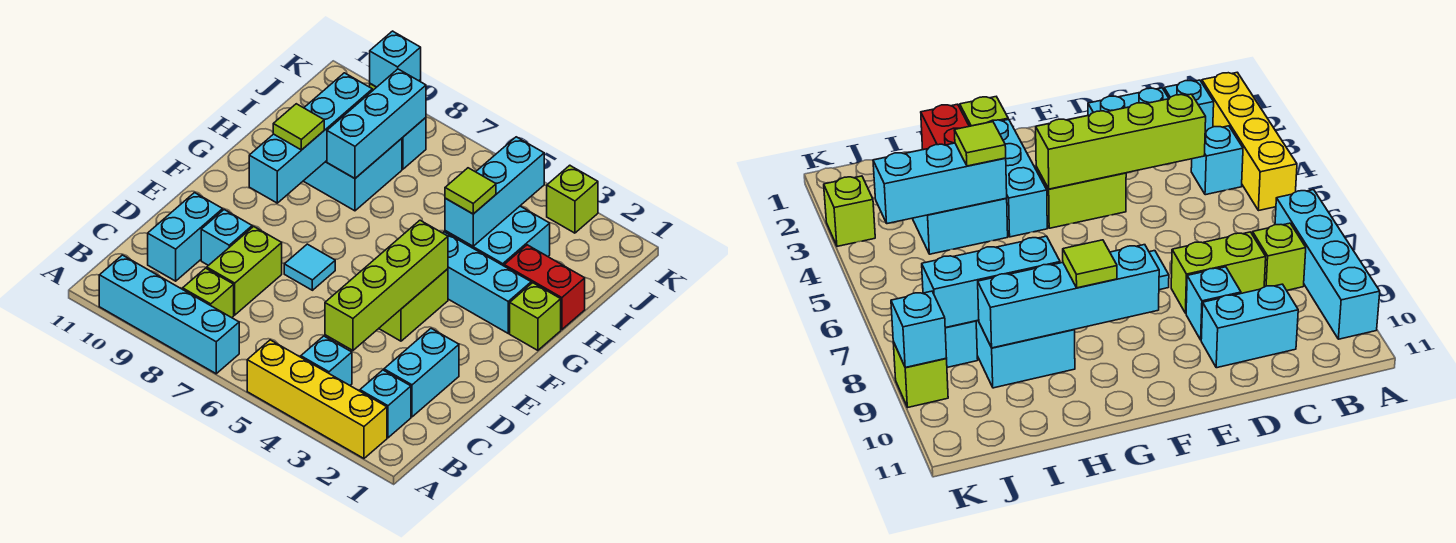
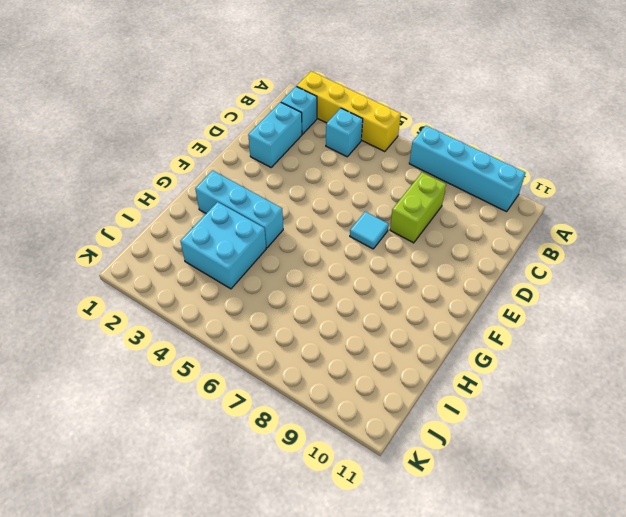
none -> lime brick B8 level 1
none -> cyan brick C10:D10 level 1
none -> cyan brick D9 level 1

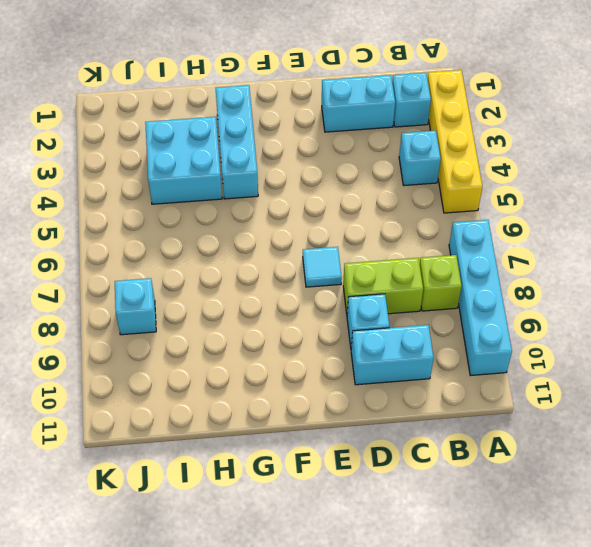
none -> lime brick E4:F4 level 1
none -> lime brick G1 level 1
none -> red brick H1:H2 level 1

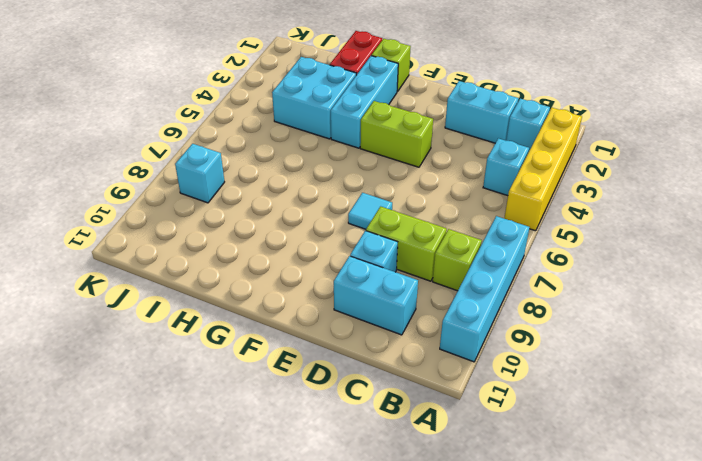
none -> cyan brick H8:I9 level 1
none -> lime brick K3 level 1
none -> lime brick K9 level 1

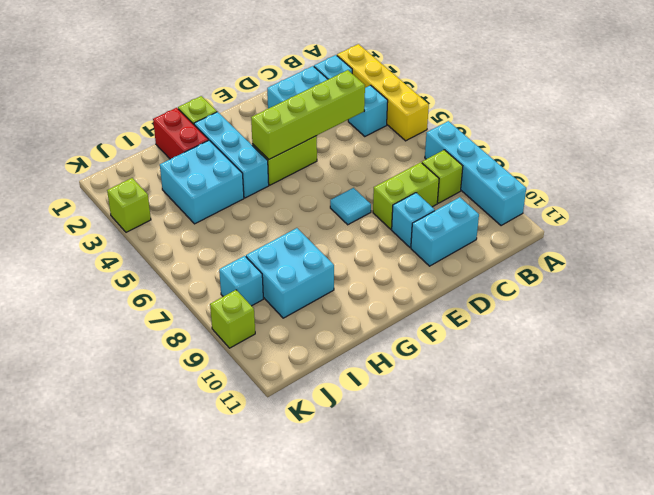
none -> cyan brick F9:I9 level 2
none -> cyan brick H4:J4 level 2
none -> cyan brick H8:J8 level 2

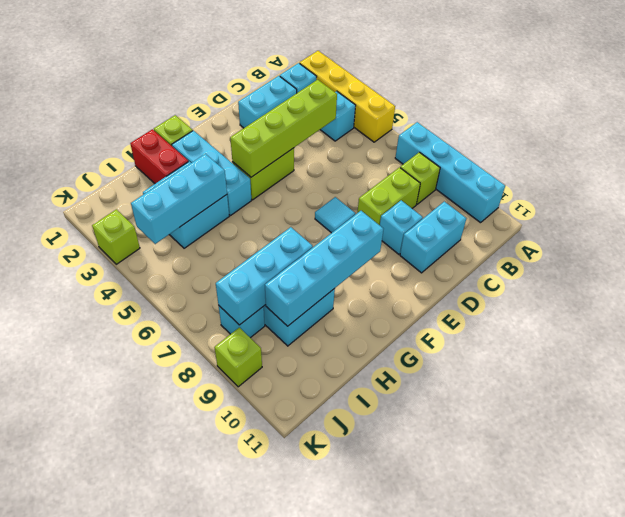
none -> cyan brick K9 level 2
none -> lime tile G9 level 3
none -> lime tile H4 level 3

